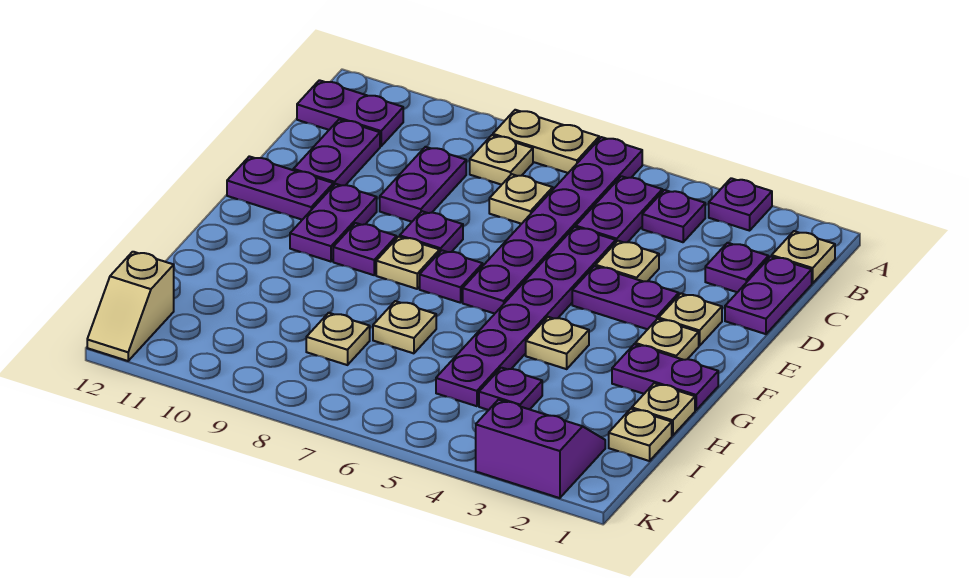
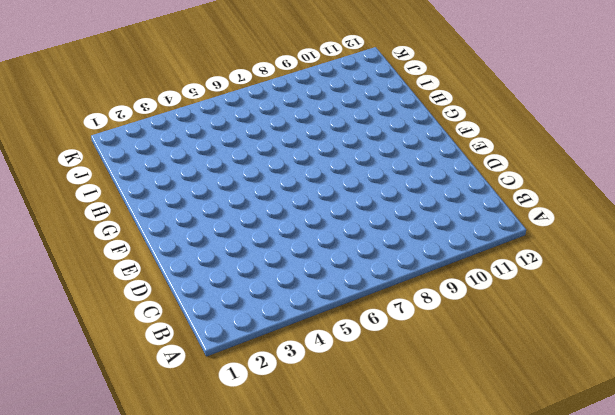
none -> purple plate A3 level 1
none -> purple plate A6:F6 level 1
none -> tan plate A7:A8 level 1
none -> tan plate B1 level 1

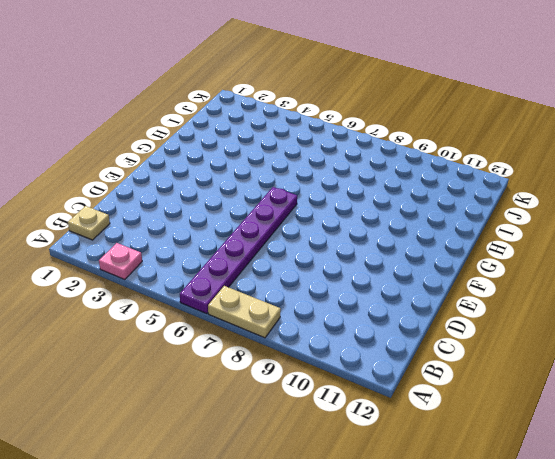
pink plate A3 level 1 -> purple plate A3 level 1
none -> purple plate B4 level 1
none -> purple plate B5:C5 level 1
none -> tan plate B8 level 1
none -> purple plate B11:B12 level 1

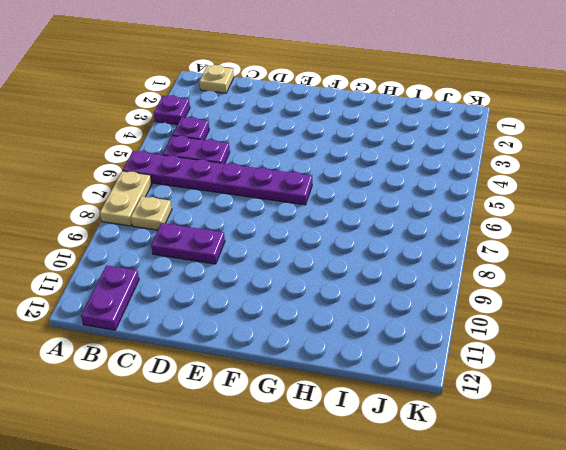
none -> purple plate C1:D1 level 1
none -> purple plate C2 level 1
none -> tan plate C7 level 1
none -> purple plate C11:D11 level 1

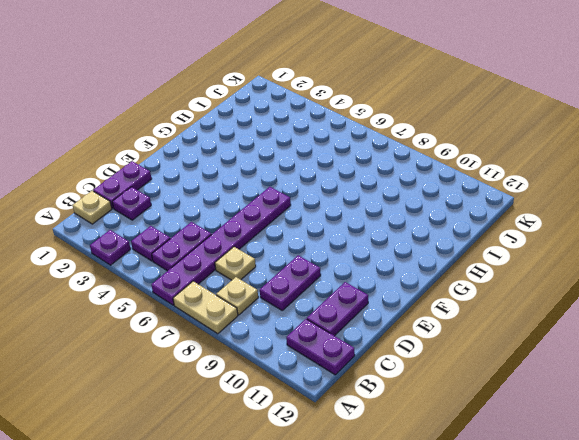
none -> tan plate D4 level 1
none -> purple plate D5:I5 level 1
none -> tan plate E2 level 1
none -> purple plate E3:E4 level 1

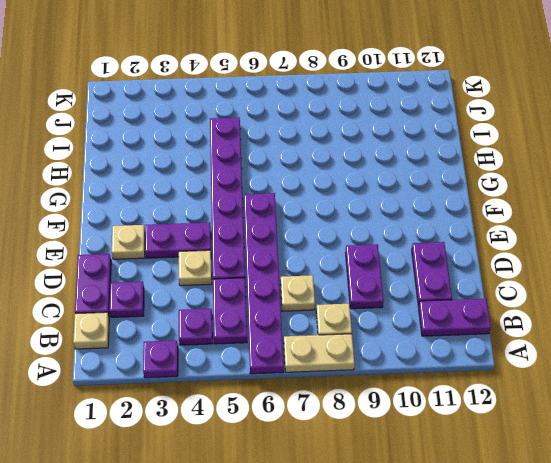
none -> purple plate E8 level 1
none -> purple plate E10:F10 level 1
none -> purple plate E11:E12 level 1
none -> tan plate F2 level 1

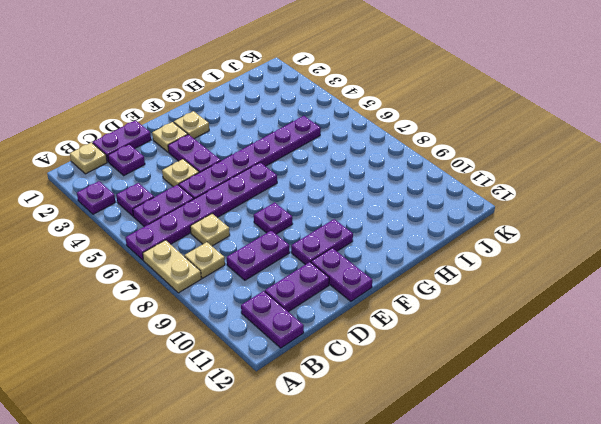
none -> purple plate F7 level 1
none -> tan plate F8 level 1
none -> purple plate F9 level 1
none -> purple plate G1:G2 level 1

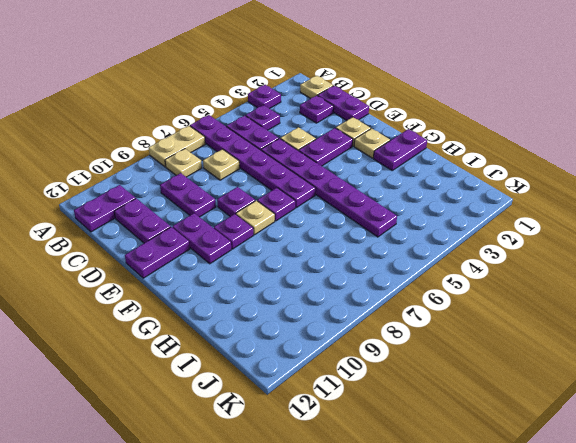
none -> tan plate G4 level 1
none -> tan plate H1 level 1
none -> tan plate H7 level 1
none -> tan plate I1 level 1

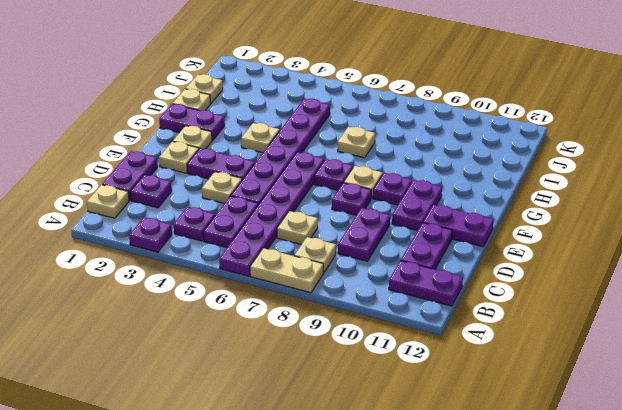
none -> purple plate I4 level 1
none -> tan plate I8 level 1
none -> purple slope J2:K3 level 1 top K
none -> tan slope J12:K12 level 1 top J

